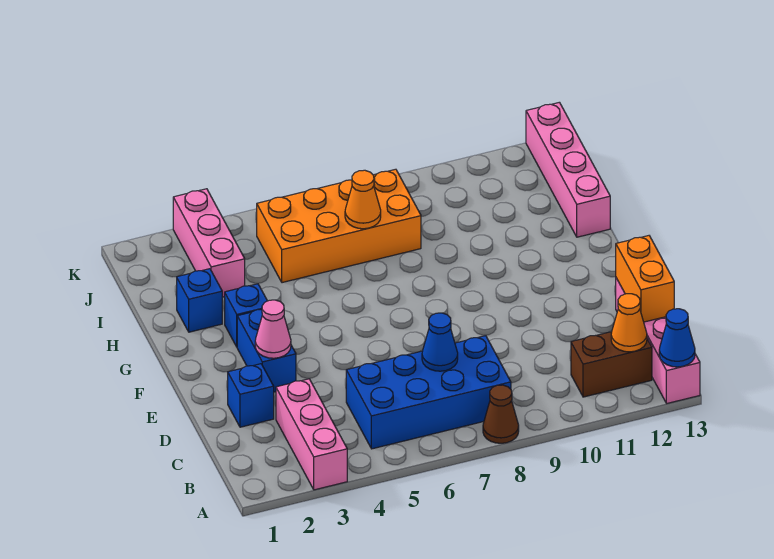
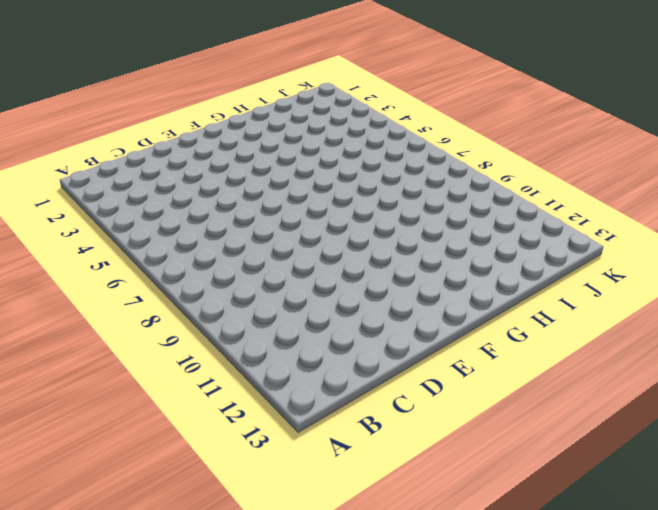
none -> pink brick A3:C3 level 1
none -> brown cone A8 level 1
none -> pink brick A13:D13 level 1

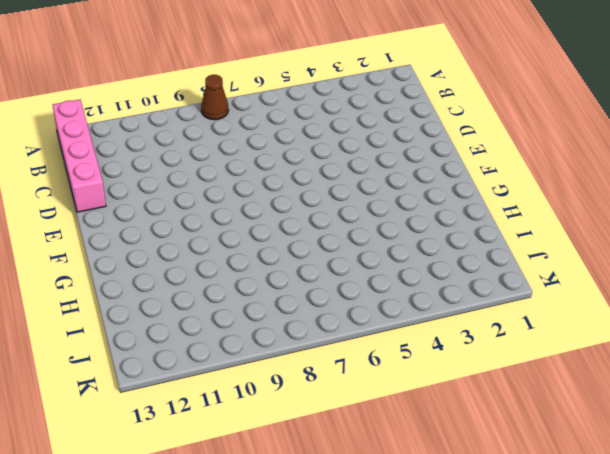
none -> pink brick A3:C3 level 1
none -> blue brick B5:C8 level 1
none -> brown brick B11:B12 level 1

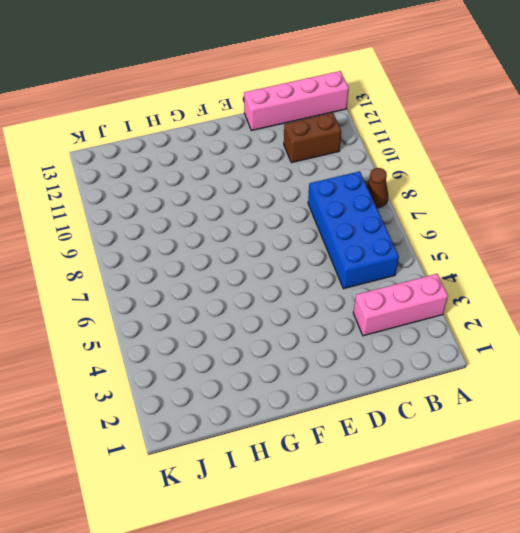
brown brick B11:C11 level 1 -> brown brick B11:B12 level 1
none -> blue brick D2 level 1
none -> blue brick E3:F3 level 1
none -> blue brick G3 level 1

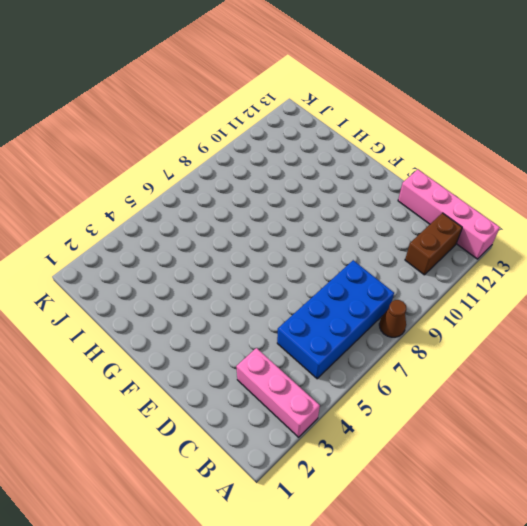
none -> blue brick D2 level 1
none -> blue brick E3:F3 level 1
none -> blue brick G3 level 1

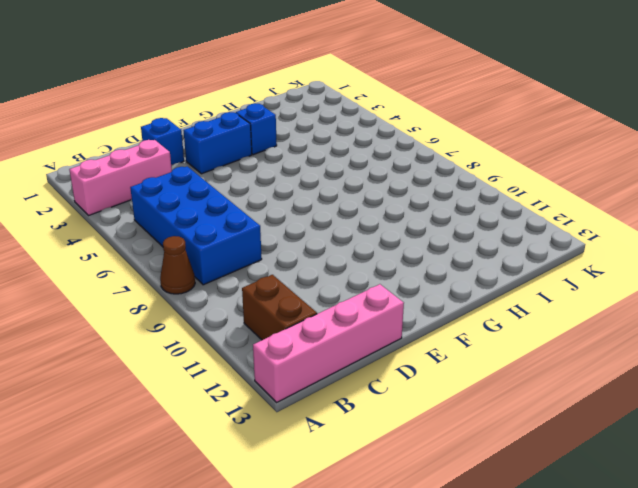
none -> blue brick H2 level 1
none -> pink brick H13:K13 level 1
none -> pink brick I3:K3 level 1

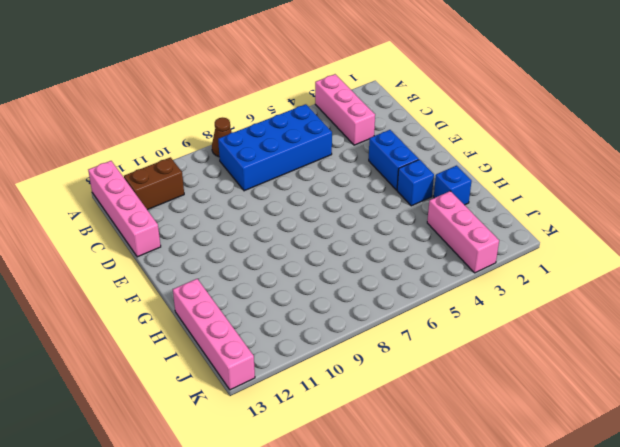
none -> blue brick D2 level 1
none -> orange brick I5:J8 level 1
none -> blue cone A13 level 2

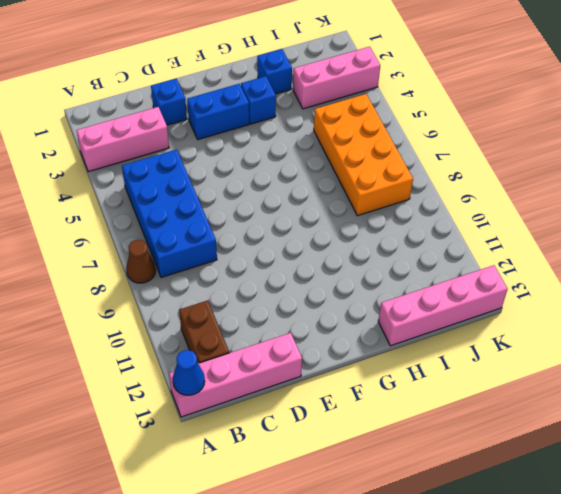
none -> orange cone B12 level 2
none -> blue cone C7 level 2
none -> orange brick C13:D13 level 2

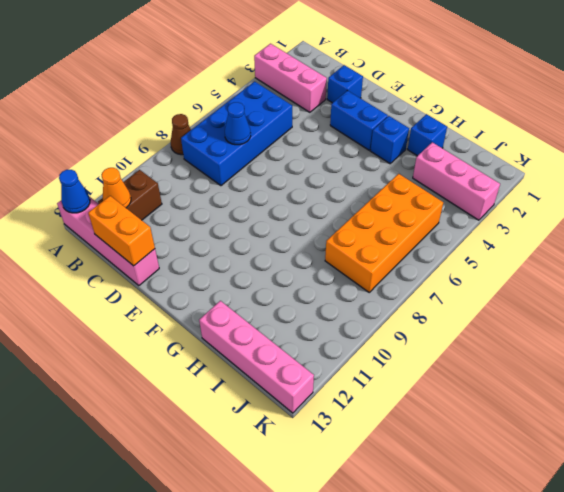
none -> pink cone E3 level 2
none -> orange cone I7 level 2

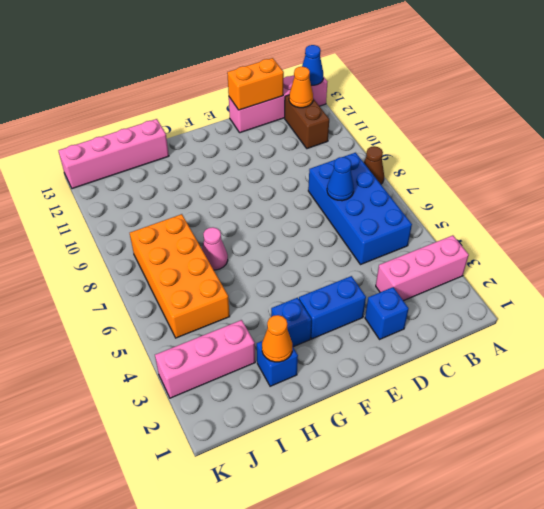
orange cone H2 level 2 -> orange cone I7 level 2
pink cone H7 level 1 -> pink cone E3 level 2

